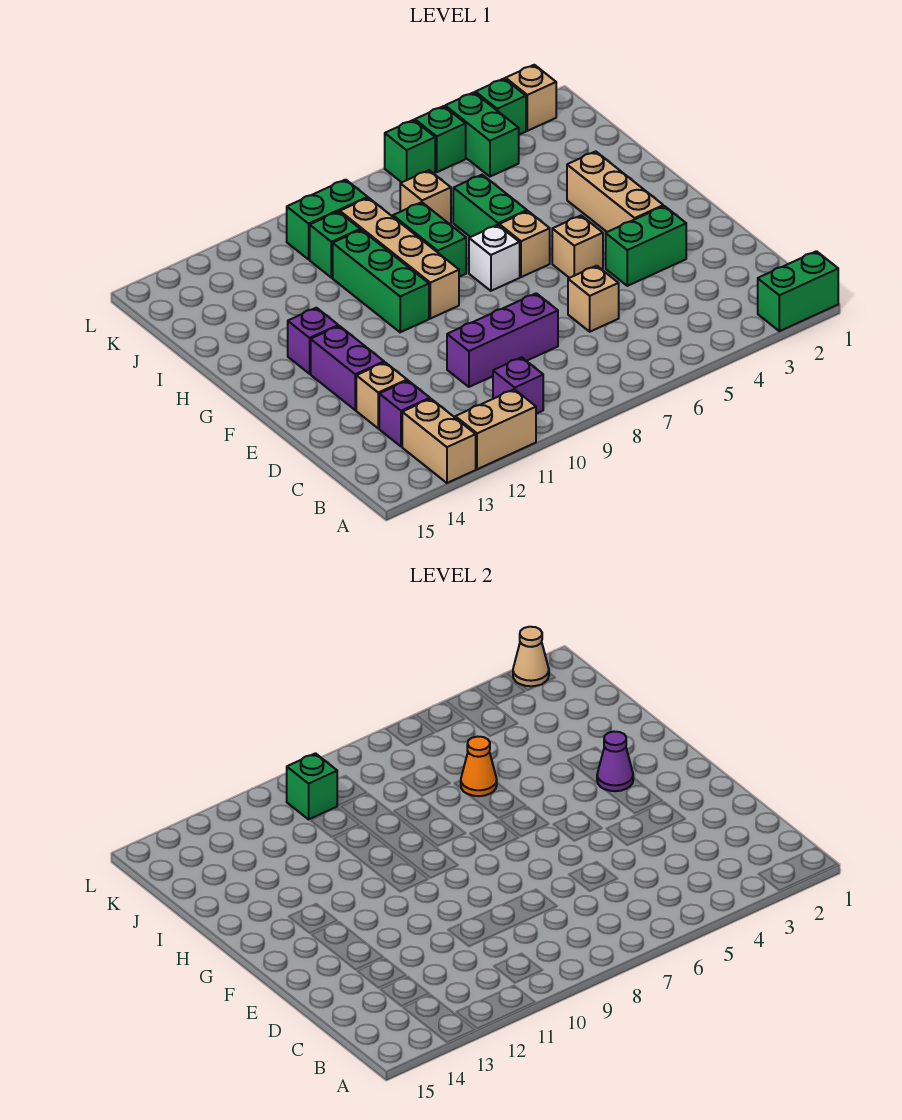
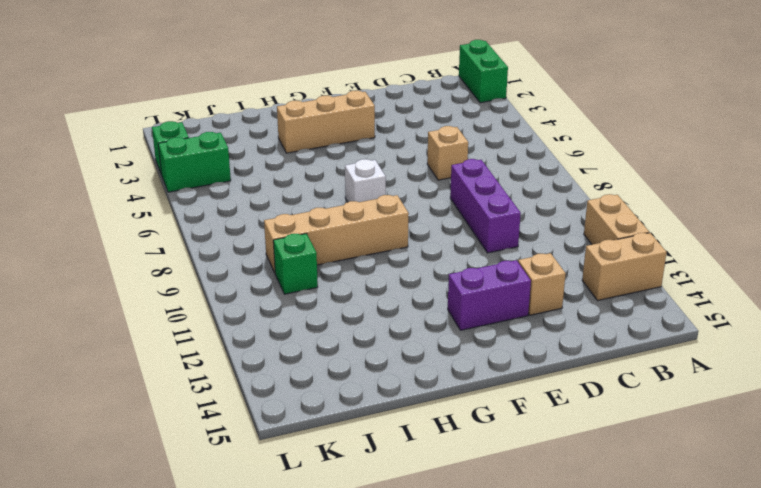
none -> purple brick B10 level 1
none -> purple brick C13 level 1
none -> green brick E3:E4 level 1
none -> tan brick F5 level 1

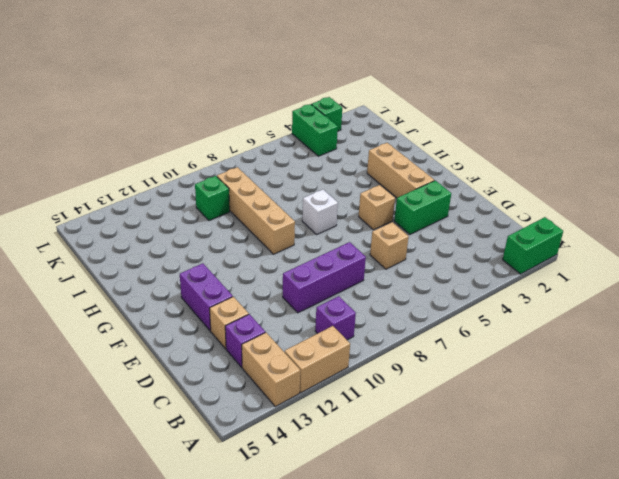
none -> tan brick G6 level 1
none -> green brick G10:I10 level 1
none -> purple brick G13 level 1
none -> green brick H6:I6 level 1

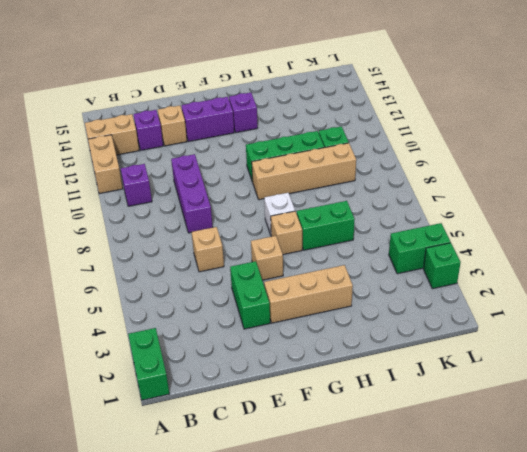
none -> green brick H8:I8 level 1
none -> tan brick J7 level 1
none -> green brick K9:K10 level 1
none -> tan brick L2 level 1

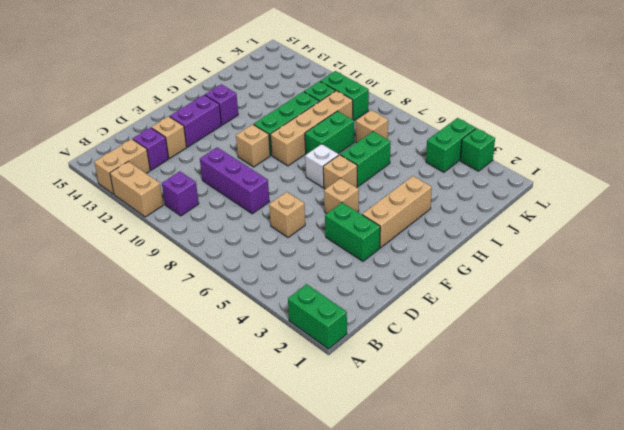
tan brick F10 level 1 -> tan brick L2 level 1
none -> green brick L5 level 1
none -> green brick L6 level 1
none -> purple cone G3 level 2
none -> orange cone I6 level 2

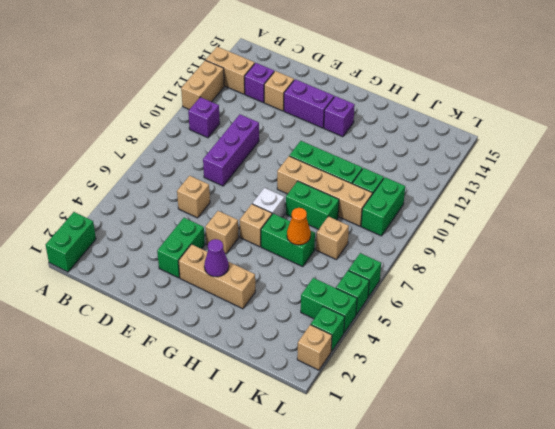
none -> green brick K10 level 2
none -> tan cone L2 level 2

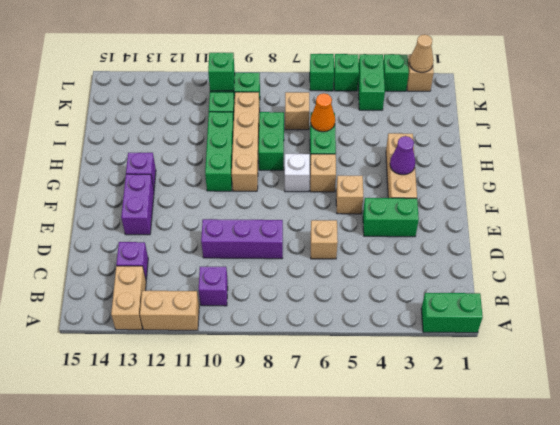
none -> tan brick D13 level 1

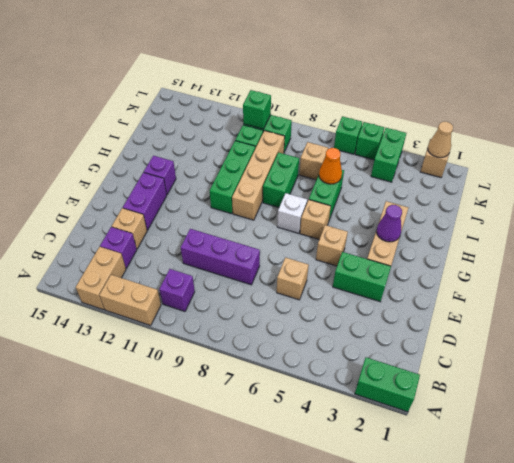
none -> green brick L3 level 1

